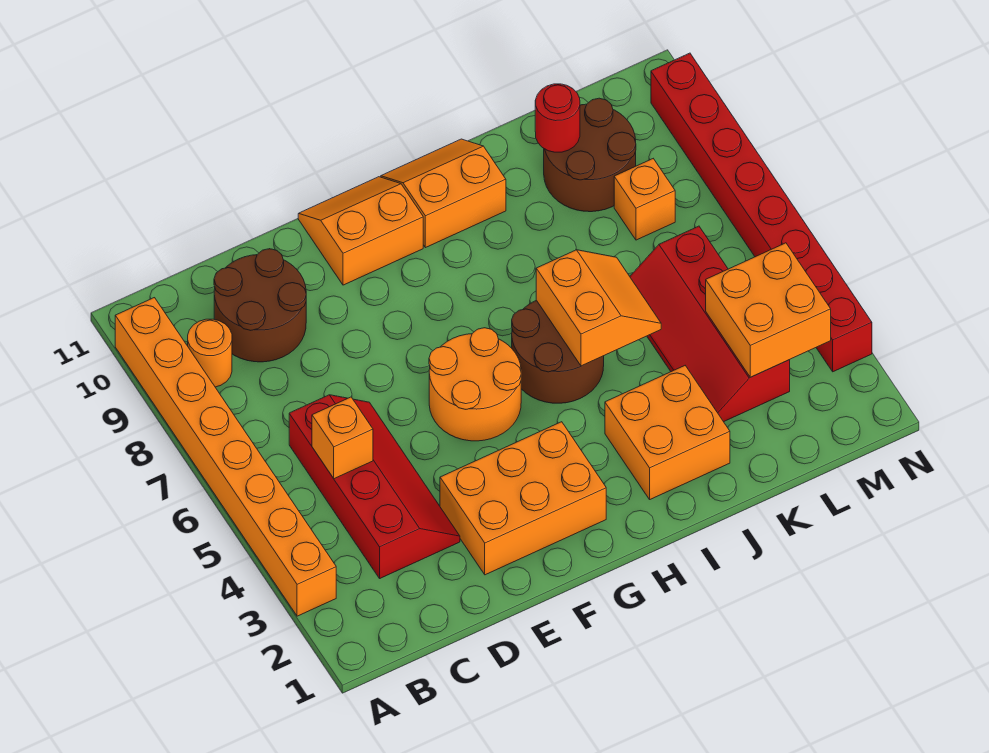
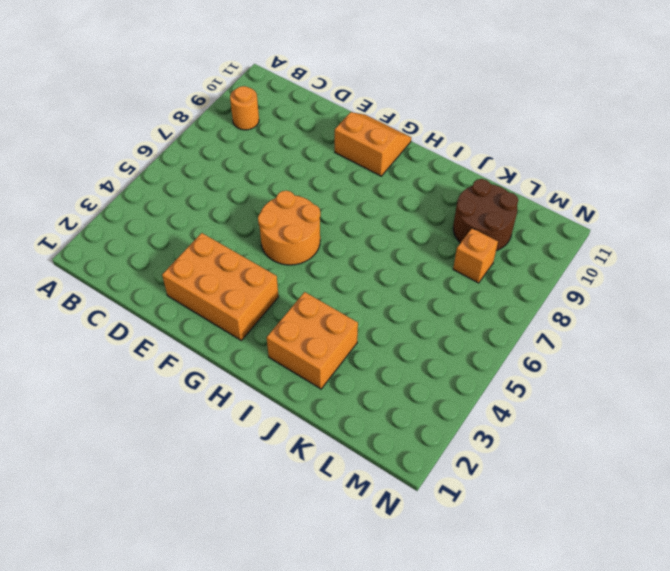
none -> orange brick A3:A10 level 1
none -> red slope C3:D6 level 1 top C
none -> brown round brick C9:D10 level 1

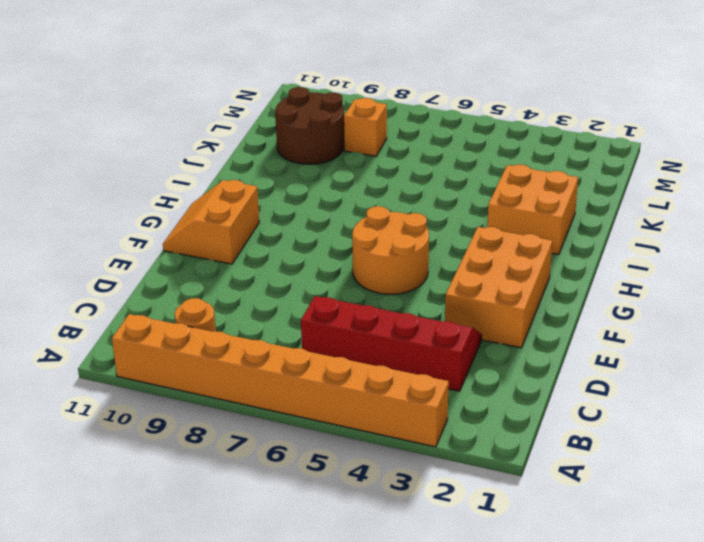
none -> brown round brick C9:D10 level 1
none -> brown round brick H5:I6 level 1
none -> orange slope H10:I11 level 1 top 10

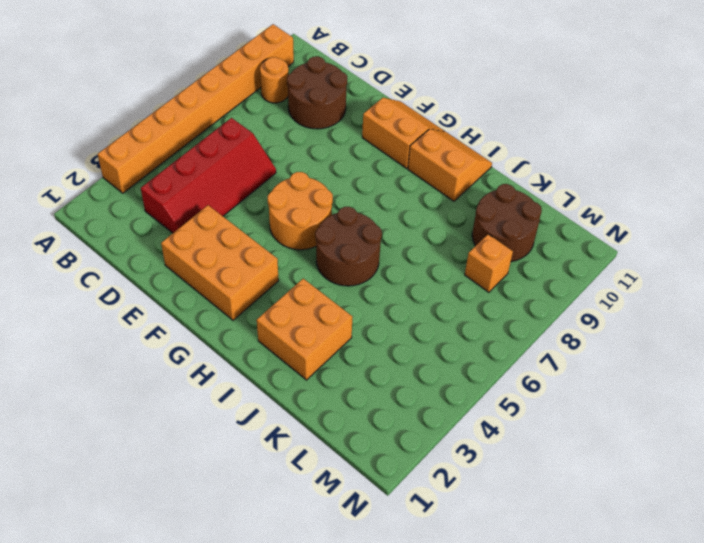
none -> red slope K3:L6 level 1 top L
none -> red brick N3:N10 level 1
none -> orange brick C5 level 2

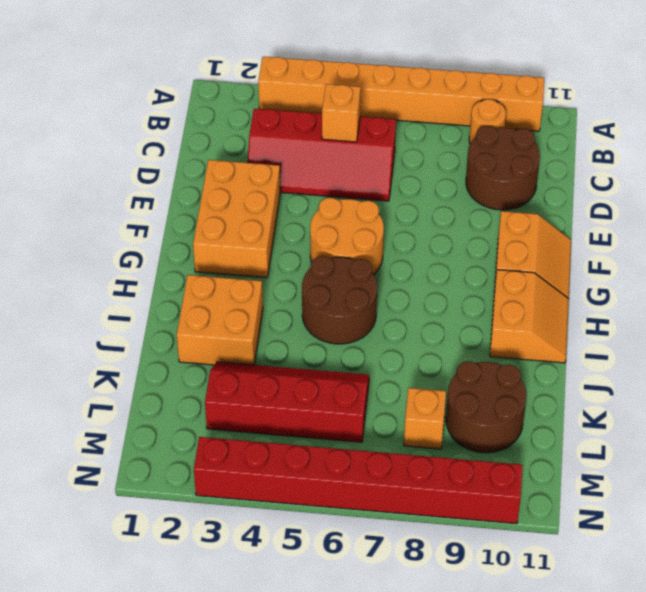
none -> orange slope I5:J6 level 2 top I
none -> red round brick K10 level 2
none -> orange brick L3:M4 level 2

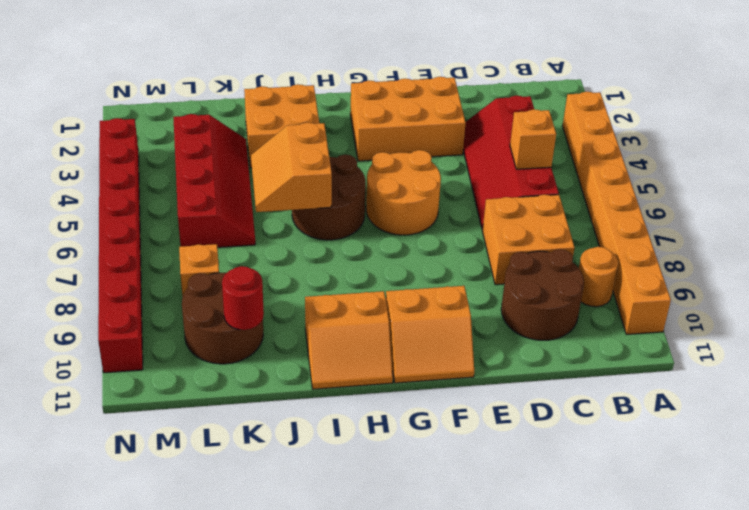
orange brick C7:D8 level 1 -> orange brick L3:M4 level 2

